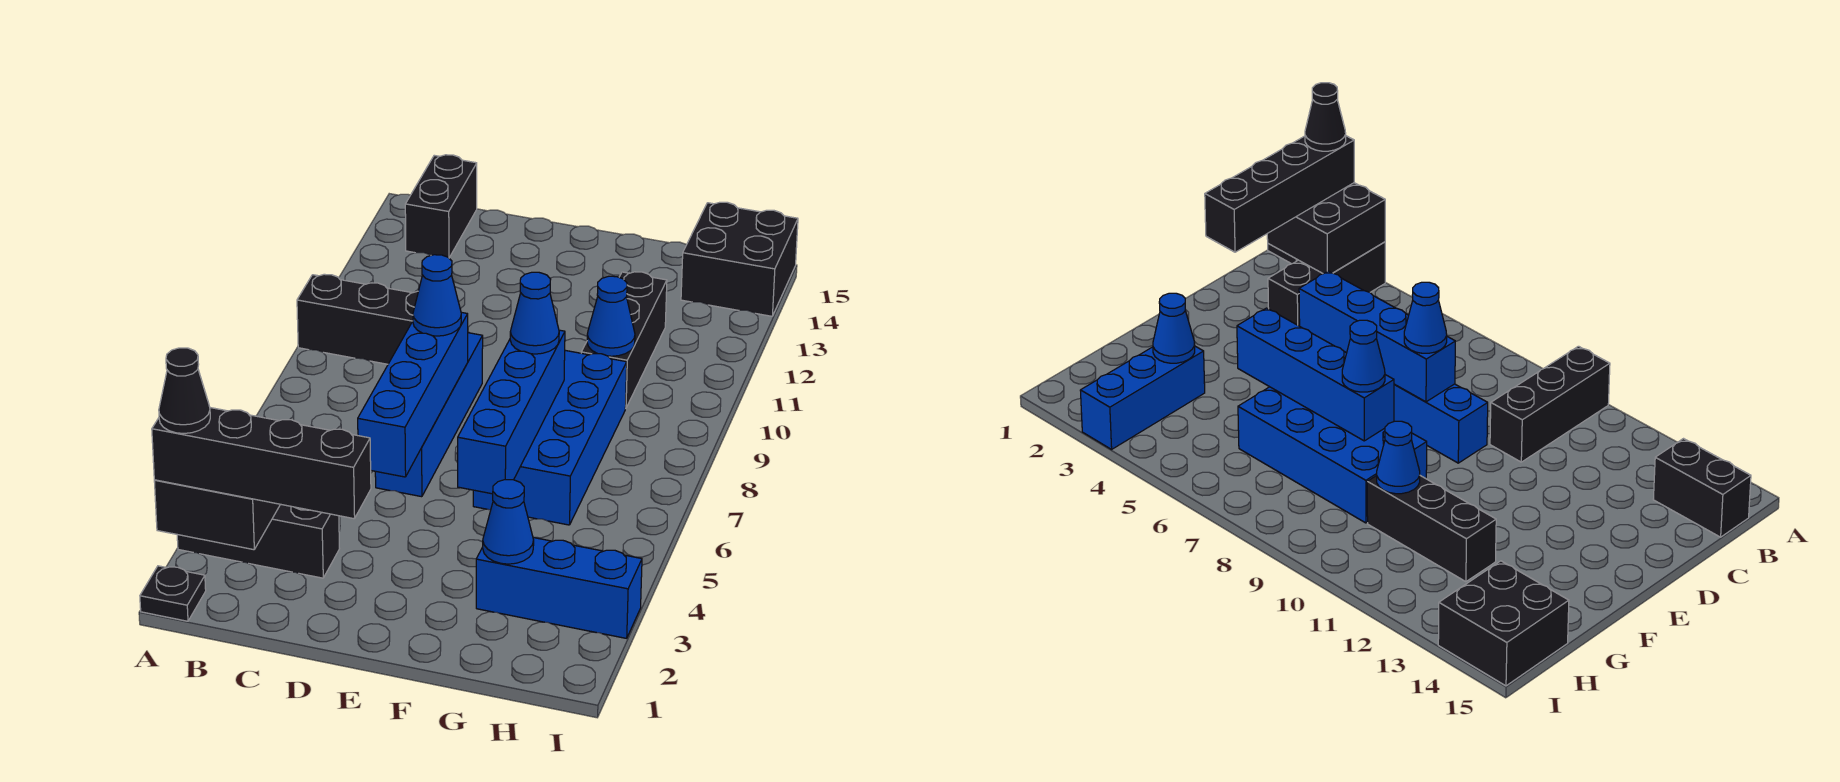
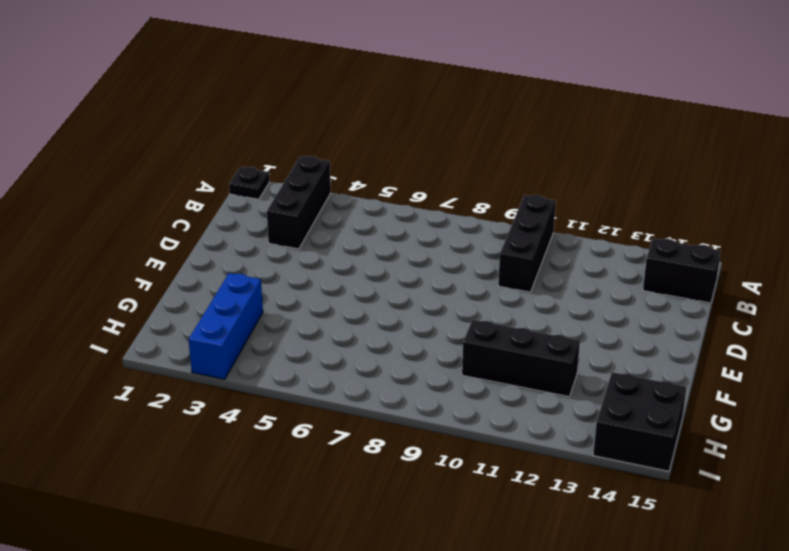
none -> blue brick D6:D9 level 1
none -> blue brick F6:G9 level 1
none -> black brick A2:B3 level 2

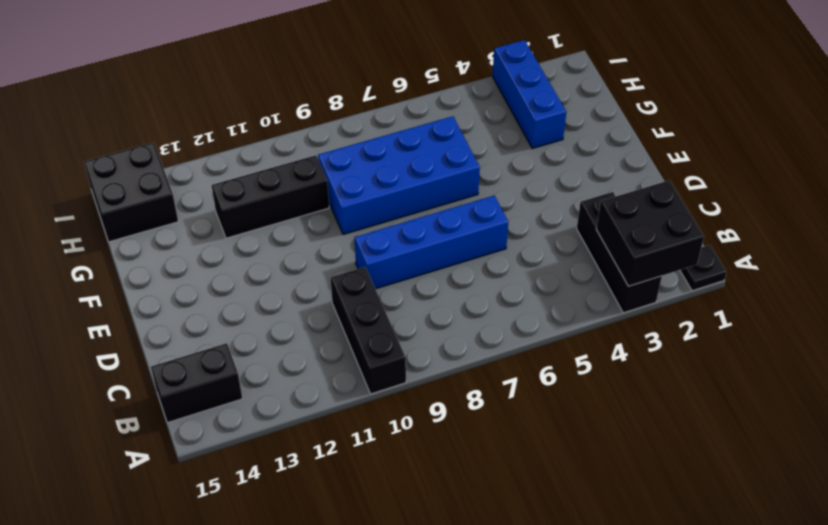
none -> blue brick D5:D8 level 2
none -> blue brick F5:F8 level 2
none -> blue cone G3 level 2

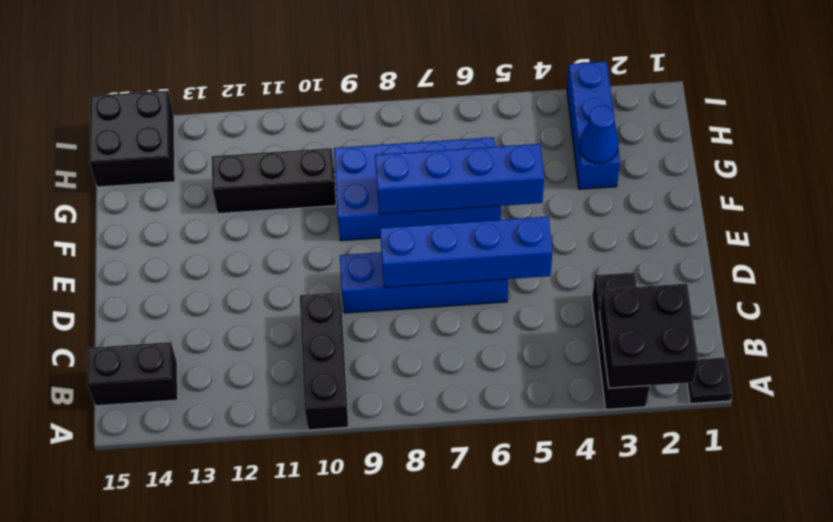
none -> blue cone G10 level 2
none -> black brick A2:D2 level 3
none -> blue cone D8 level 3

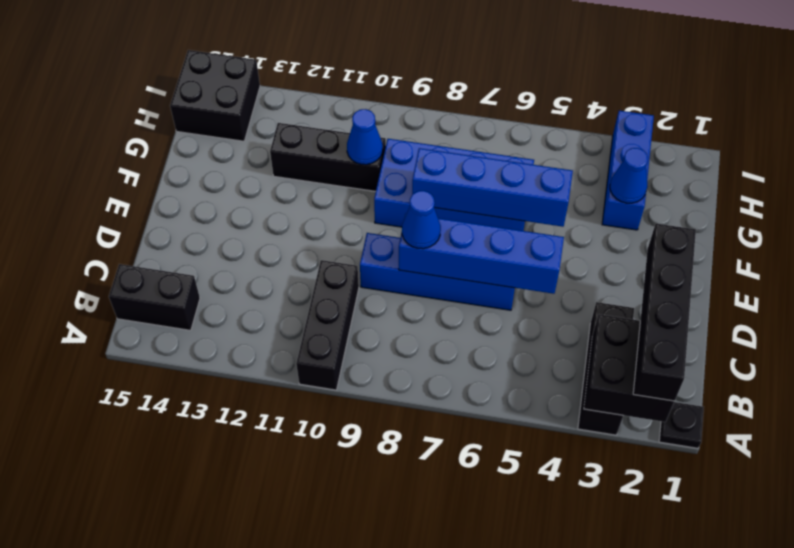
none -> blue cone F8 level 3
none -> black cone A2 level 4

